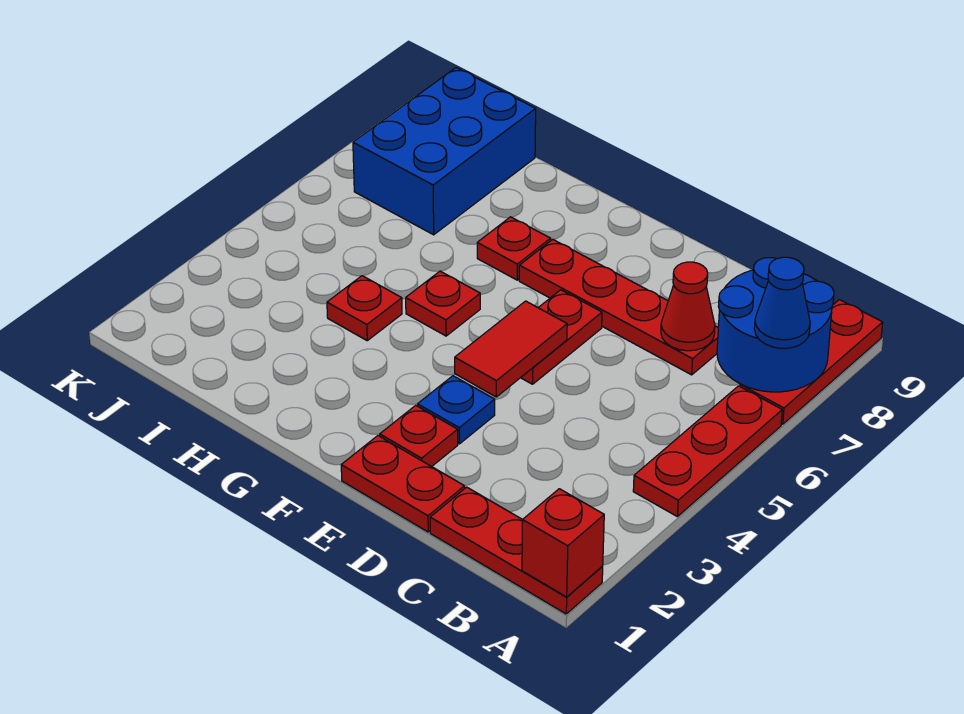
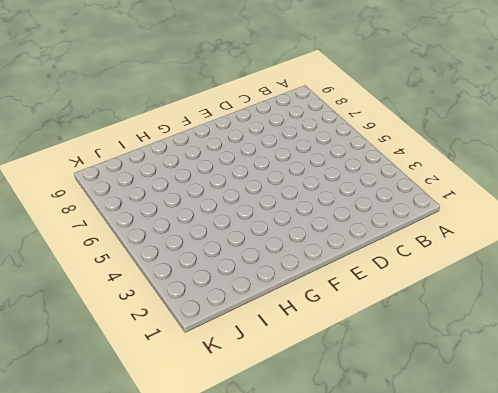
none -> red plate A1:C1 level 1
none -> red plate A4:A6 level 1
none -> red plate A7:A9 level 1

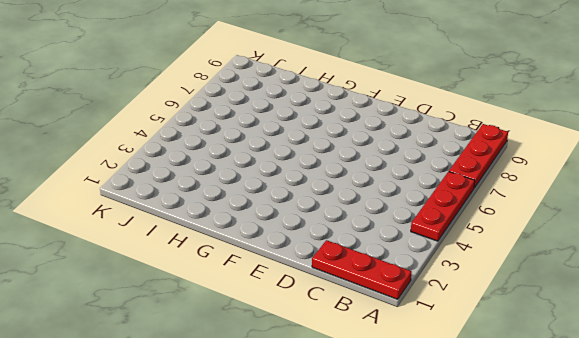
none -> red plate C7:F7 level 1
none -> red plate D1:E1 level 1
none -> red plate E2 level 1

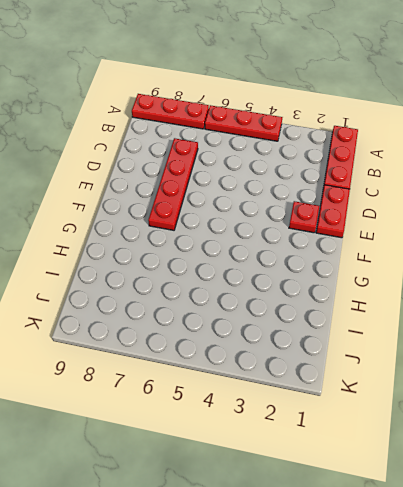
none -> blue plate E3 level 1
none -> red plate E5:E6 level 1
none -> red plate G5 level 1

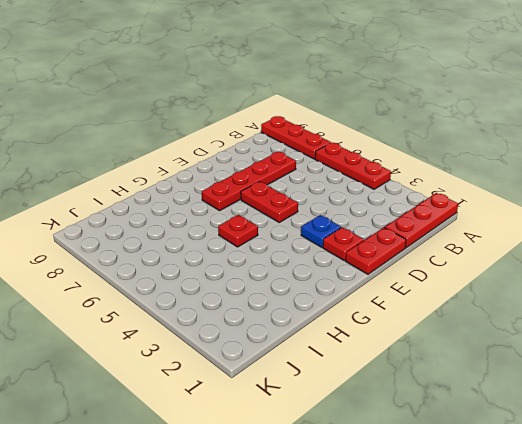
none -> red plate G7 level 1
none -> red plate H4 level 1
none -> blue brick I7:J9 level 1

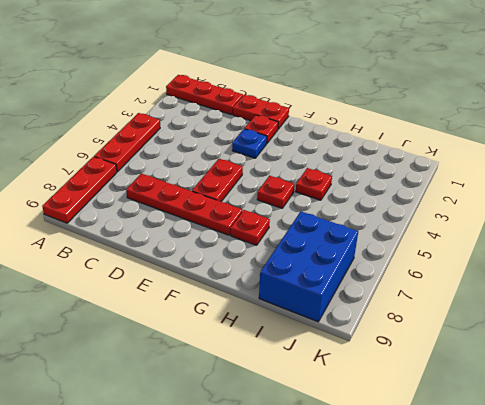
none -> red brick A1 level 2
none -> blue round brick A7:B8 level 2
none -> red cone C7 level 2

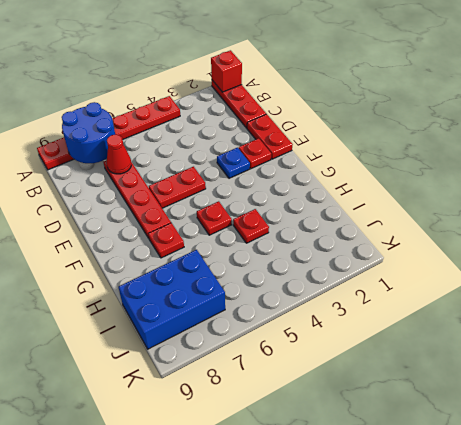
none -> red tile E4:E5 level 2
none -> blue cone A7 level 3

